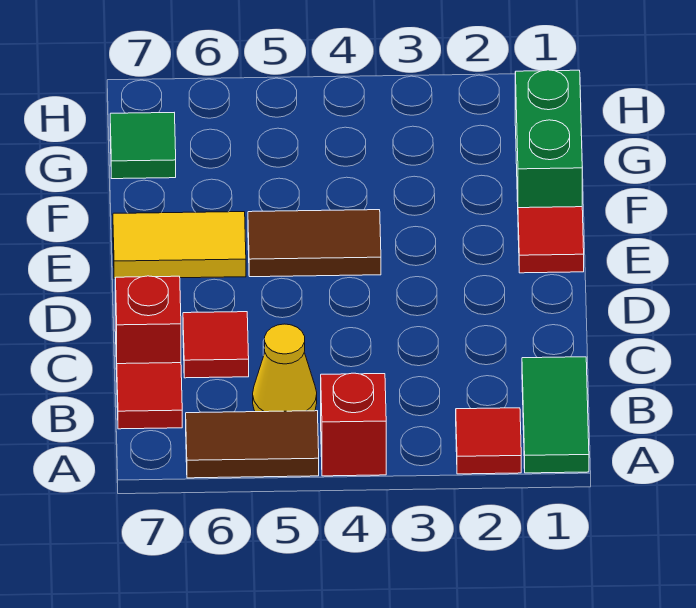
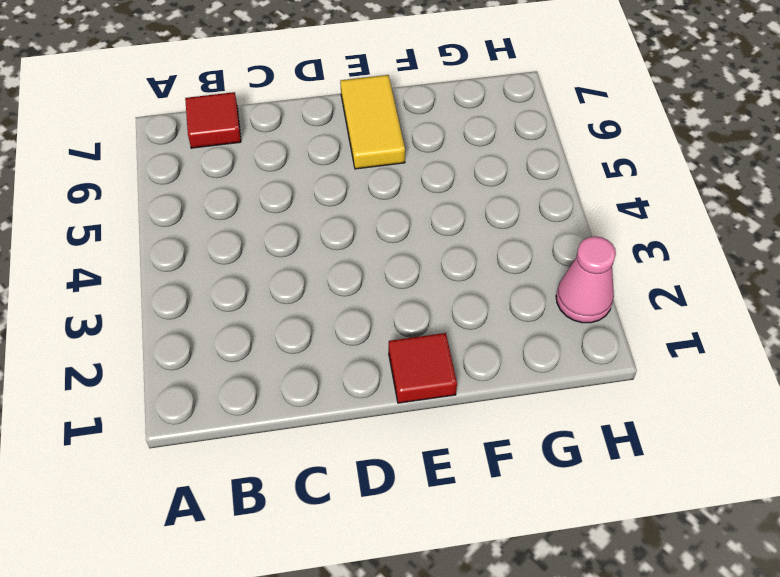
pink cone H2 level 1 -> none
none -> green tile A1:B1 level 1
none -> red tile A2 level 1
none -> red brick A4 level 1

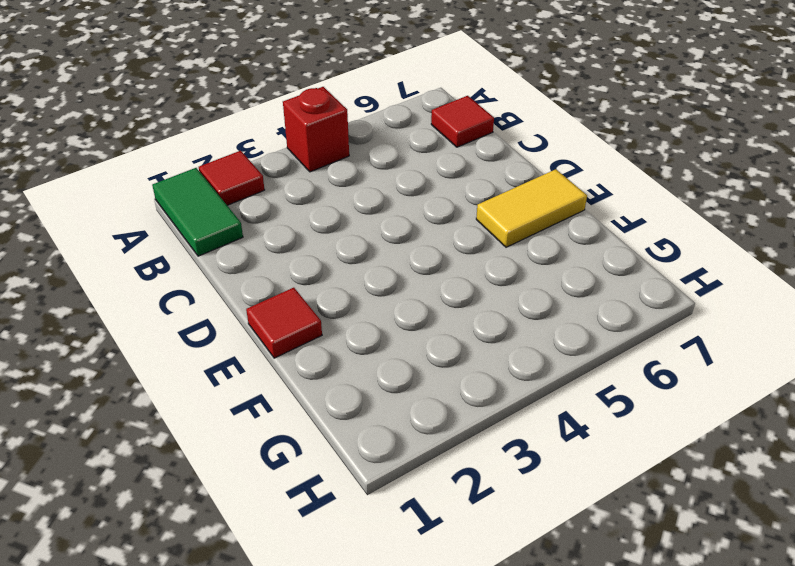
none -> brown tile A5:A6 level 1
none -> yellow cone B5 level 1
none -> red tile C6 level 1

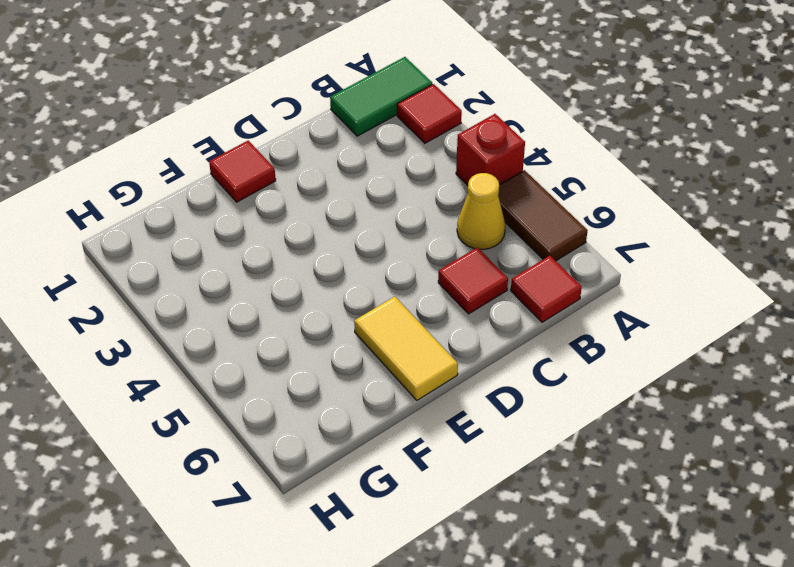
none -> red brick C7 level 1
none -> brown tile E4:E5 level 1
none -> green brick F1:G1 level 1

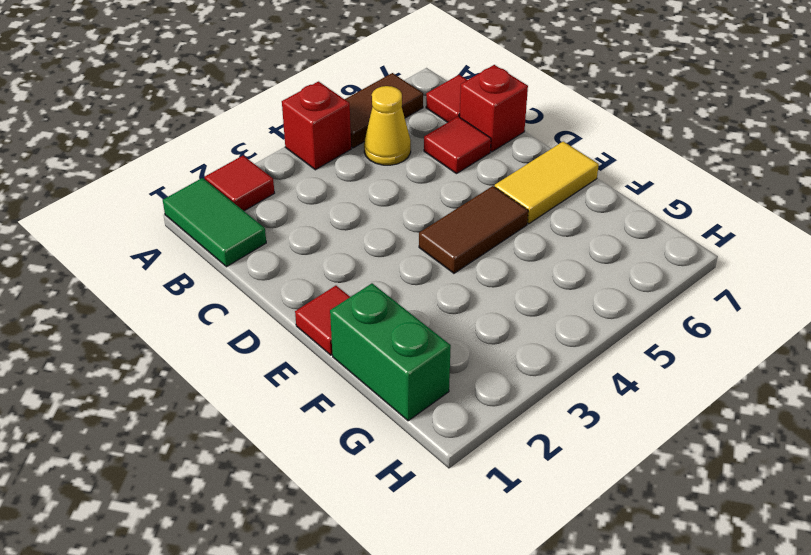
none -> green tile G7 level 1

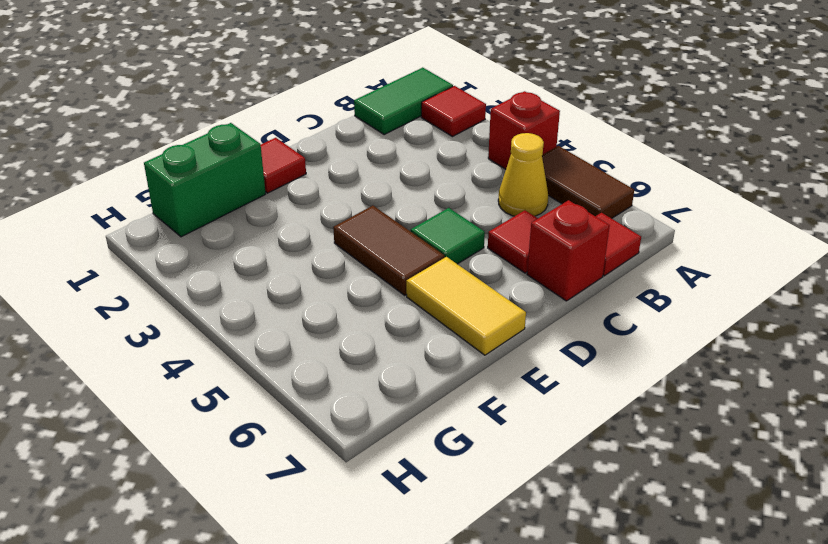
green tile D5 level 1 -> green tile G7 level 1

